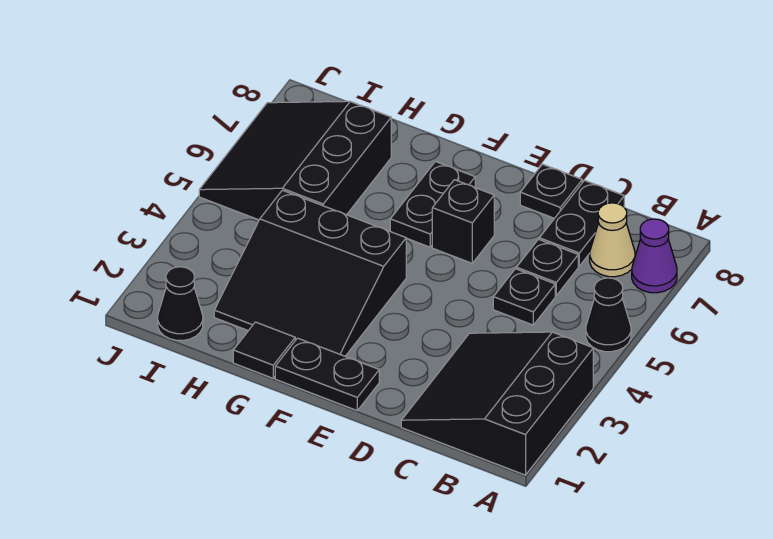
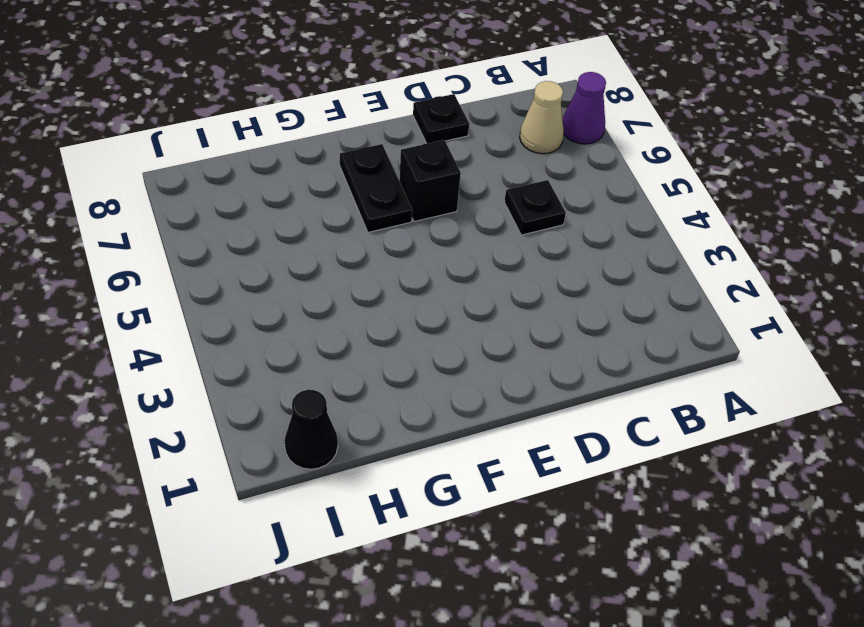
none -> black slope A1:C3 level 1 top A
none -> black cone A5 level 1
none -> black plate C6 level 1

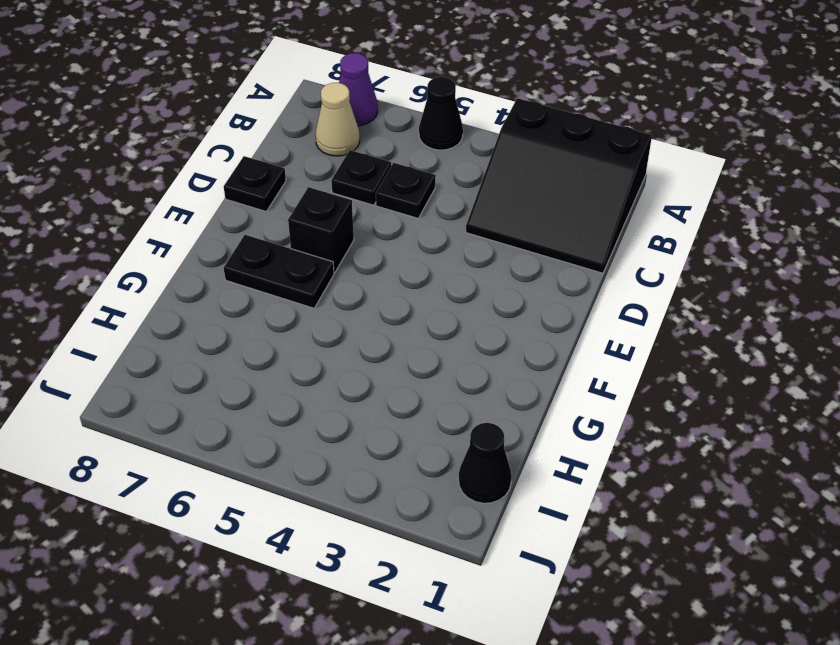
none -> black plate C7:C8 level 1
none -> black plate E1:F1 level 1
none -> black slope F2:H4 level 1 top 4

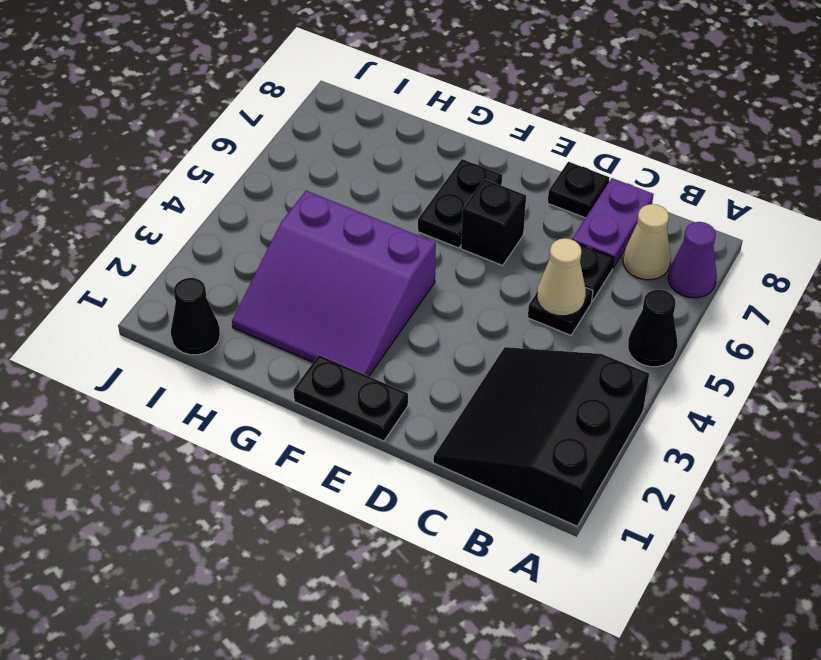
tan cone C5 level 2 -> none
purple plate C7:C8 level 1 -> black plate C7:C8 level 1
purple slope F2:H4 level 1 top 4 -> black slope F2:H4 level 1 top 4
none -> black tile G1 level 1
none -> black slope H5:J7 level 1 top H

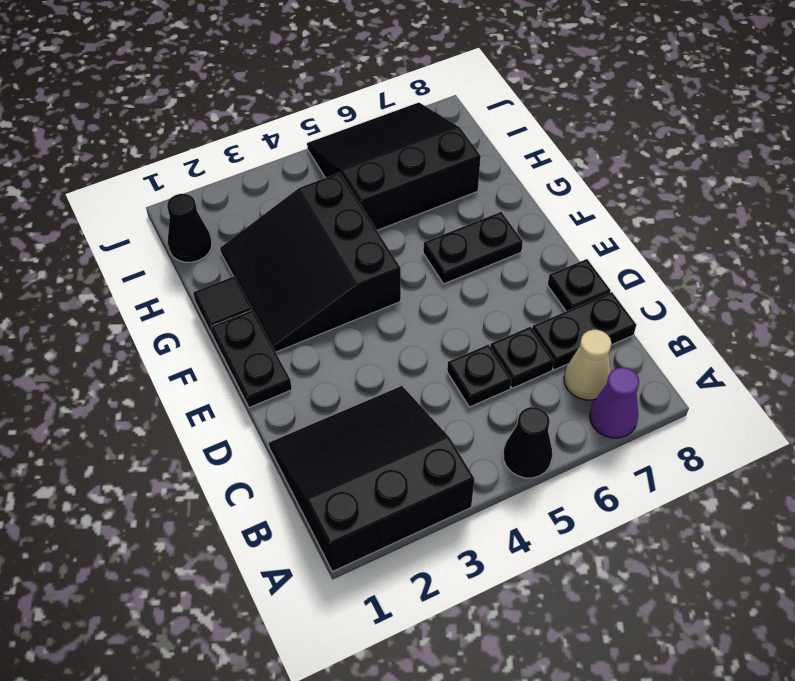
none -> black brick E6 level 1

